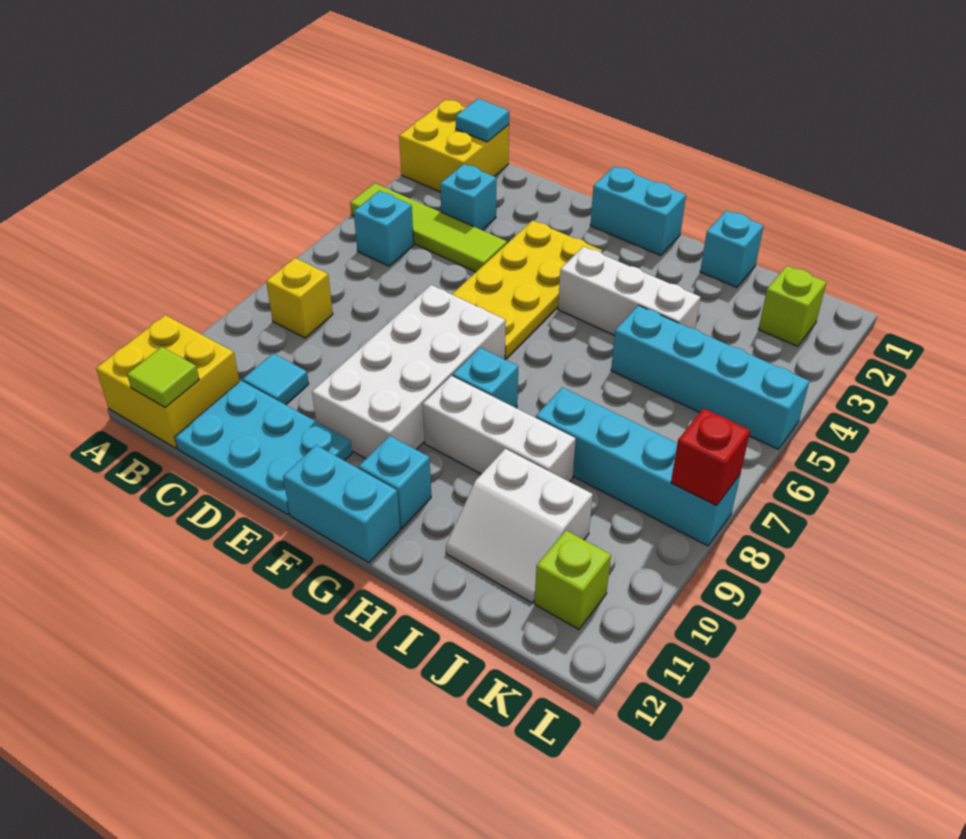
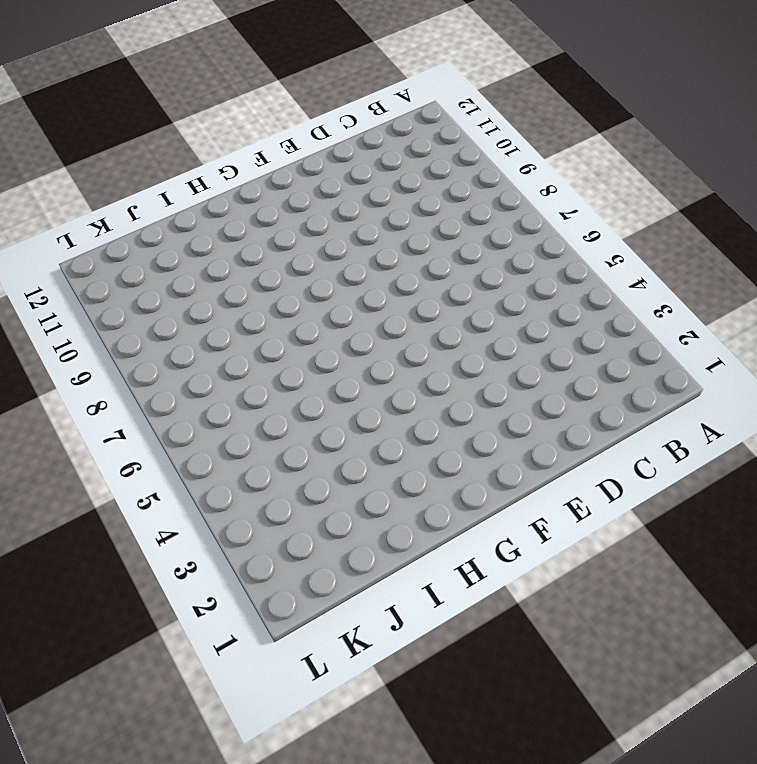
none -> yellow brick A1:B2 level 1
none -> lime tile A4:D4 level 1
none -> yellow brick A11:B12 level 1

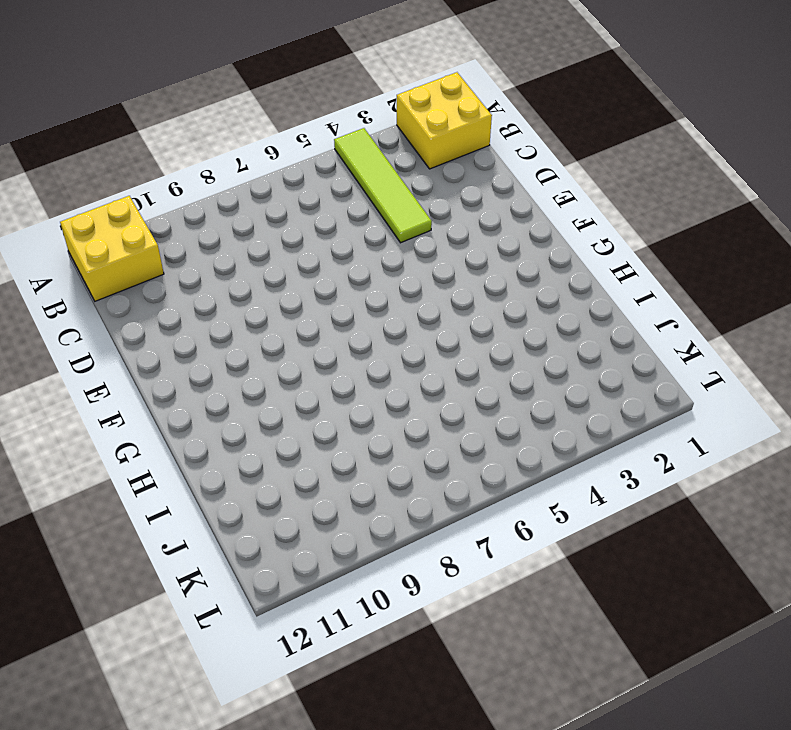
none -> cyan brick B5 level 1
none -> yellow brick B8 level 1
none -> cyan brick C3 level 1

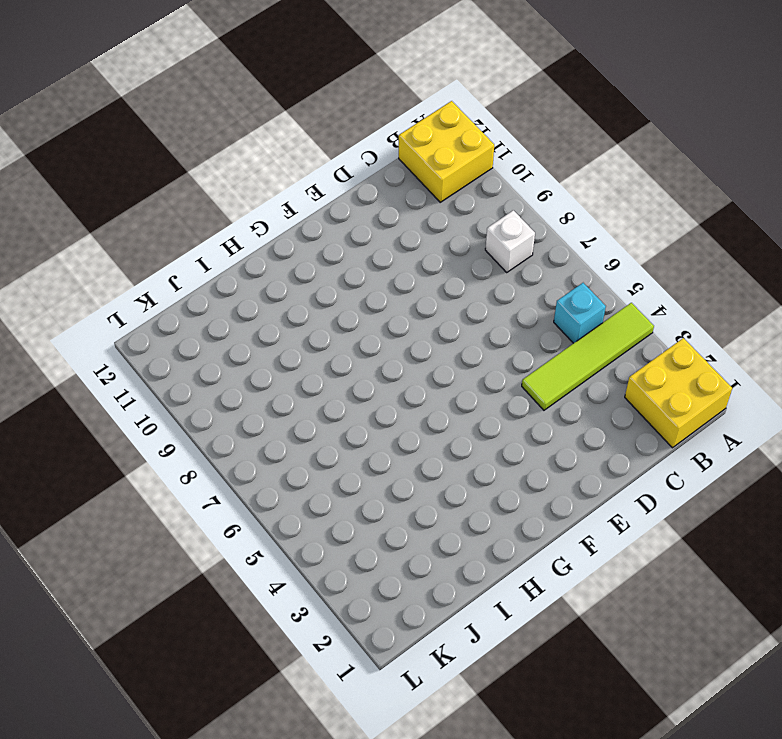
white brick B8 level 1 -> yellow brick B8 level 1
none -> cyan brick C3 level 1
none -> cyan tile C10 level 1
none -> cyan plate C11:E12 level 1

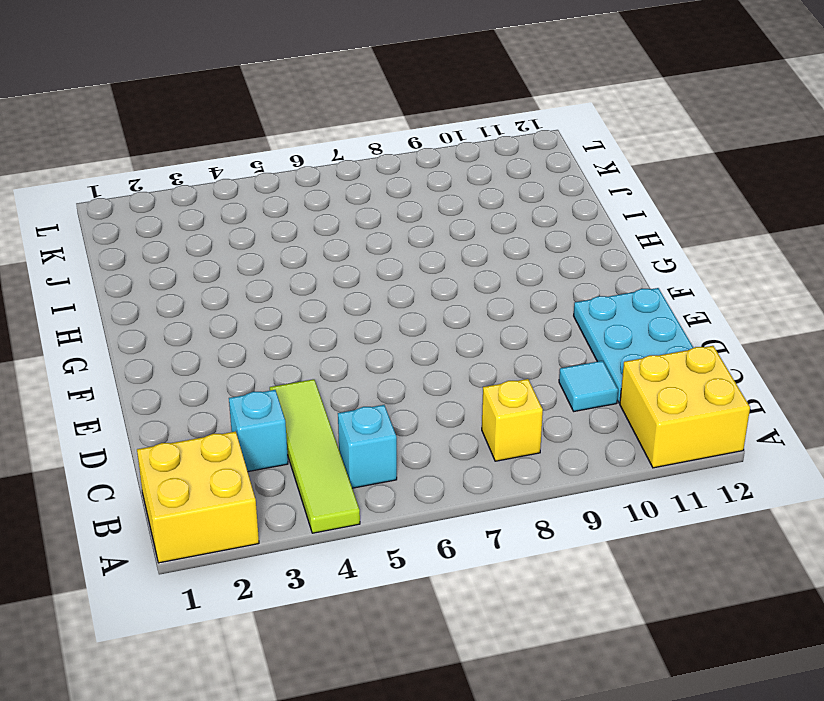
none -> yellow plate E3:F6 level 1
none -> white brick E7:F10 level 1
none -> cyan brick F1:G1 level 1

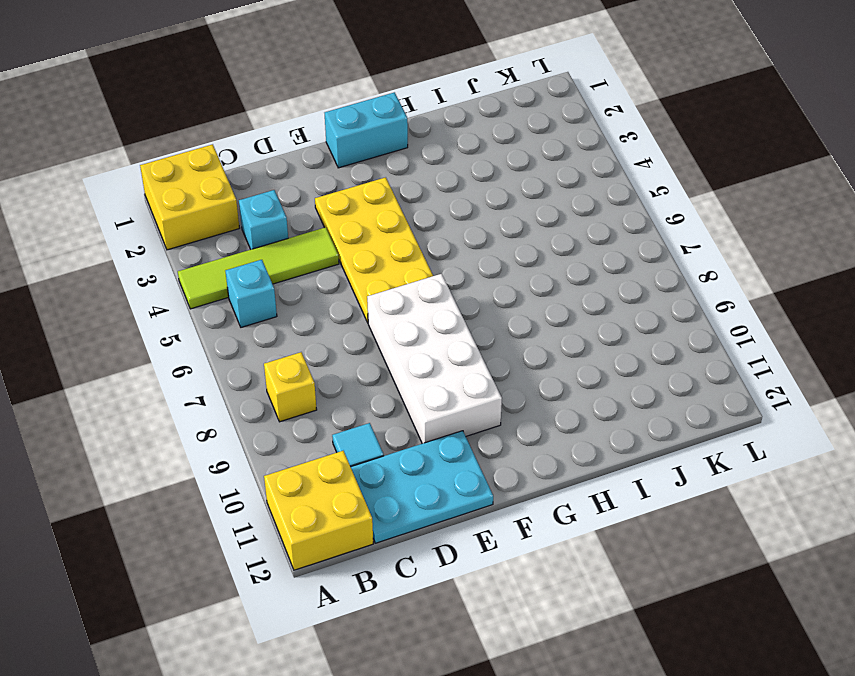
none -> cyan brick F12:G12 level 1
none -> white brick G4:I4 level 1
none -> cyan brick G8 level 1

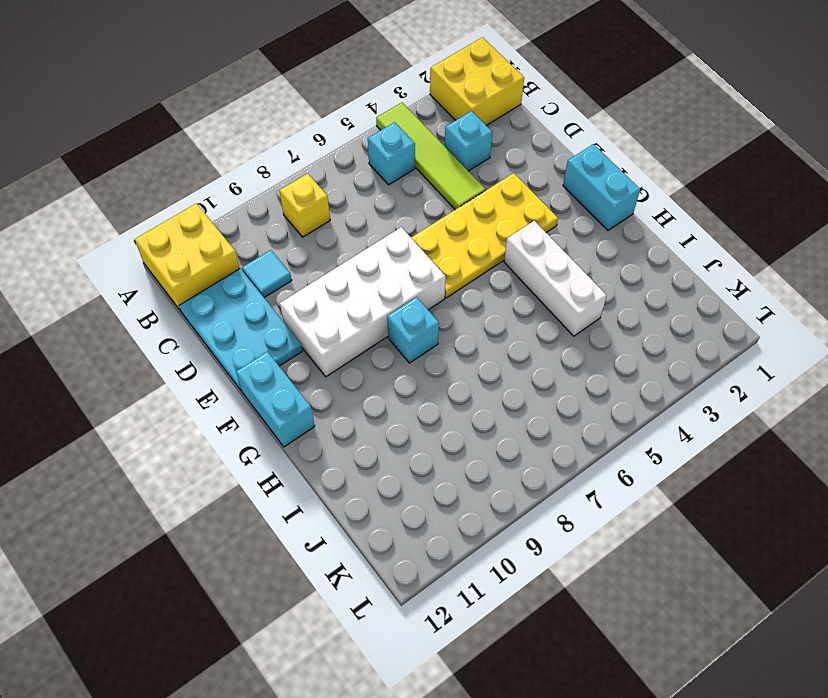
none -> white brick G9:I9 level 1
none -> cyan brick G11 level 1
none -> cyan brick I1 level 1

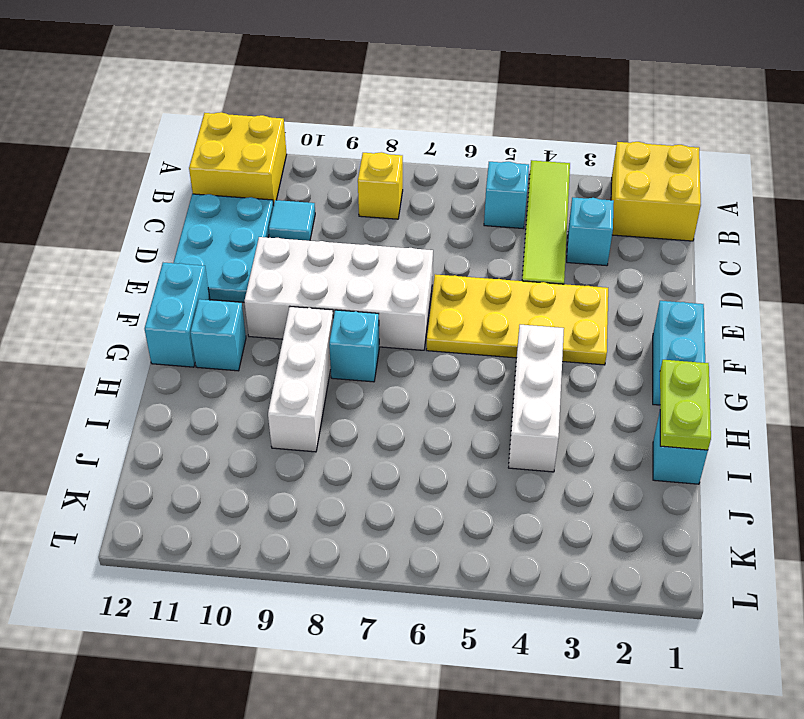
lime plate H1:I1 level 2 -> none
none -> cyan brick I5:L5 level 1
none -> cyan brick I8:L8 level 1
none -> white slope I10:J11 level 1 top 10

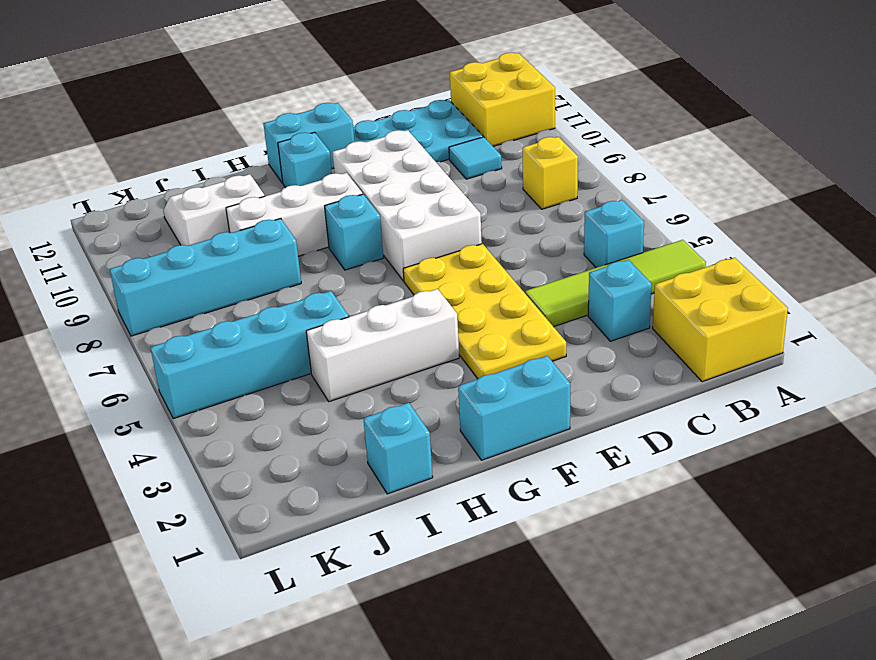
none -> lime brick K2 level 1
none -> lime brick K11 level 1
none -> cyan tile B1 level 2

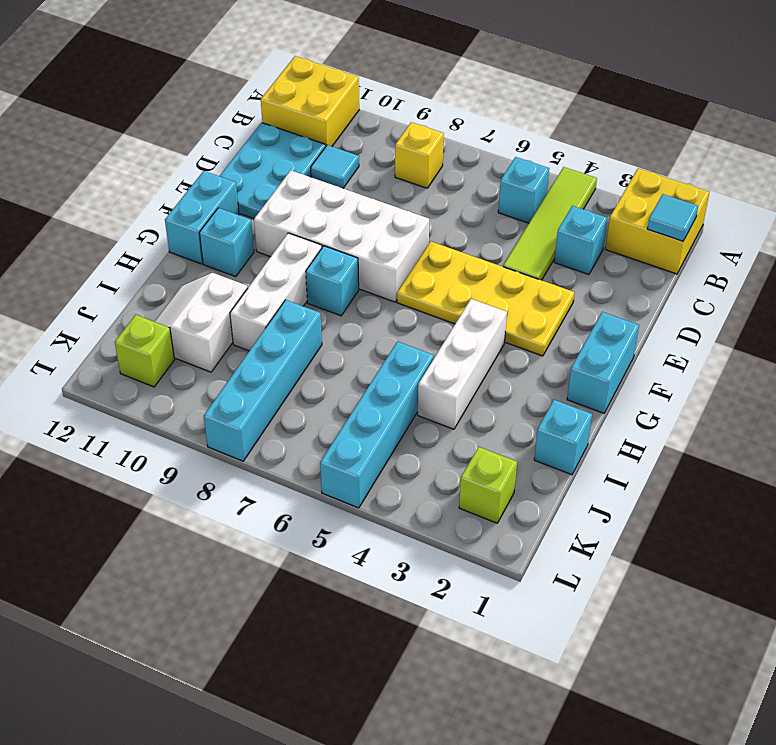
none -> lime tile B12 level 2
none -> red brick L8 level 2

